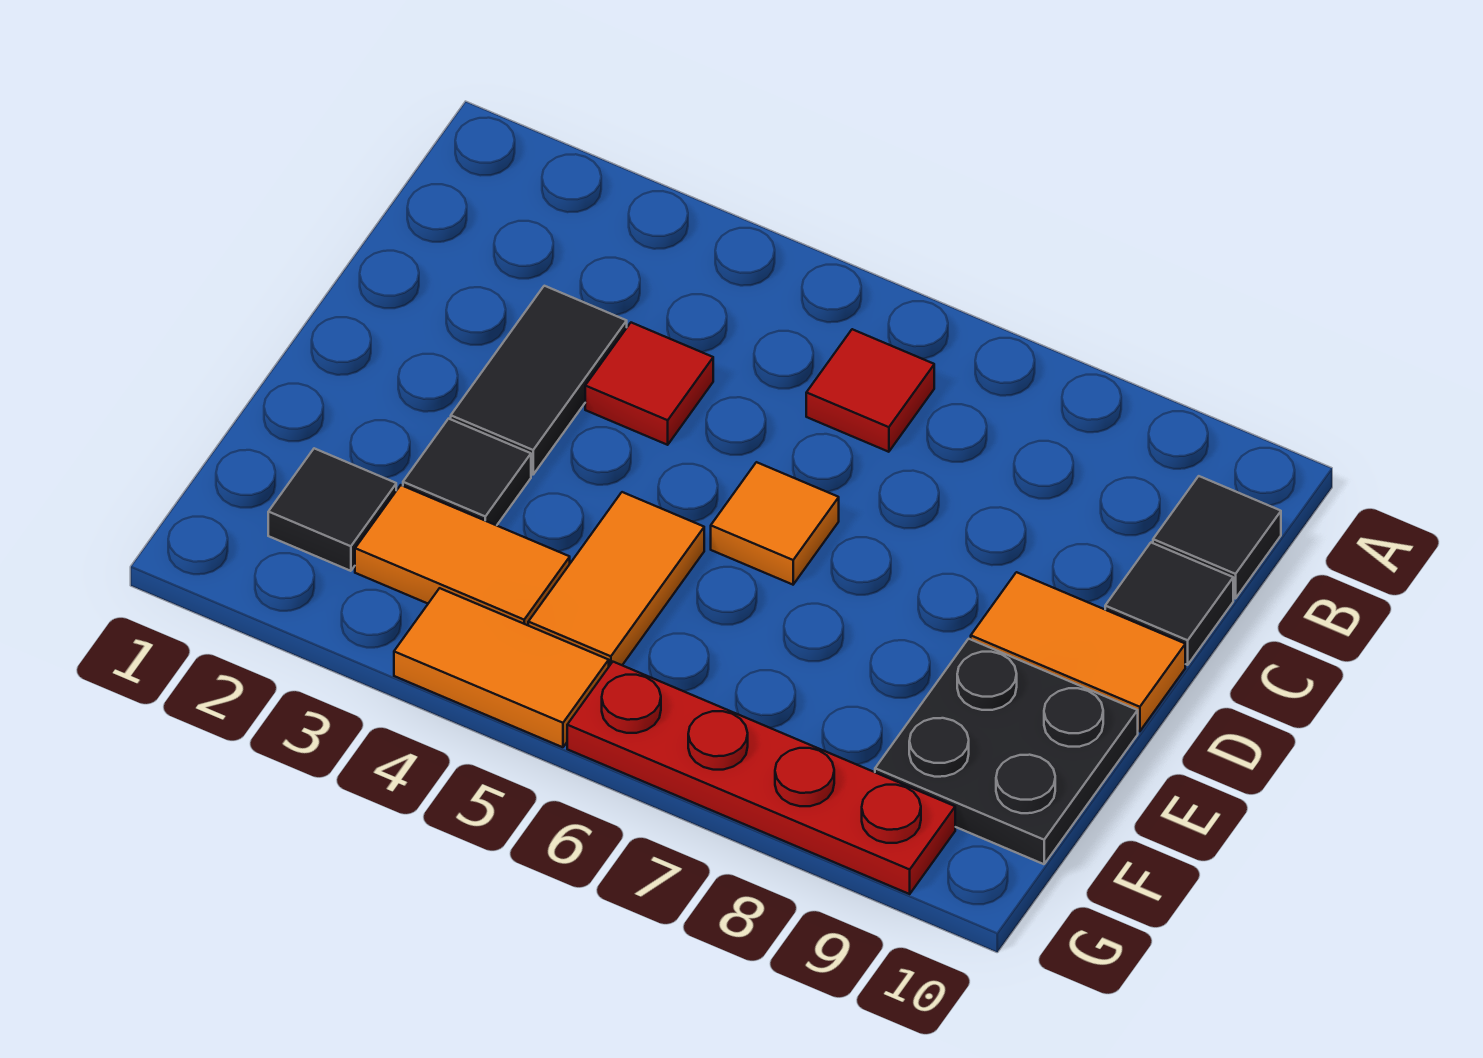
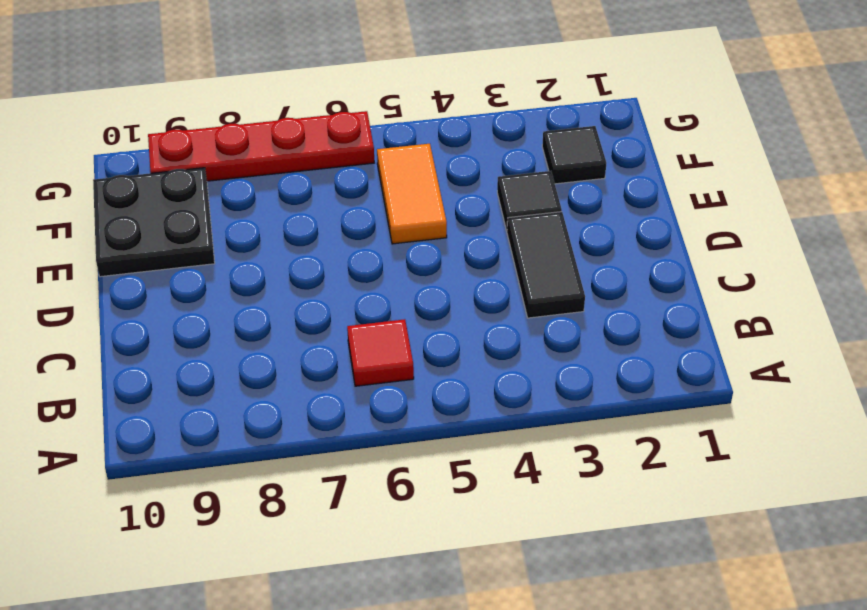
none -> black tile B10 level 1
none -> red tile C4 level 1
none -> black tile C10 level 1

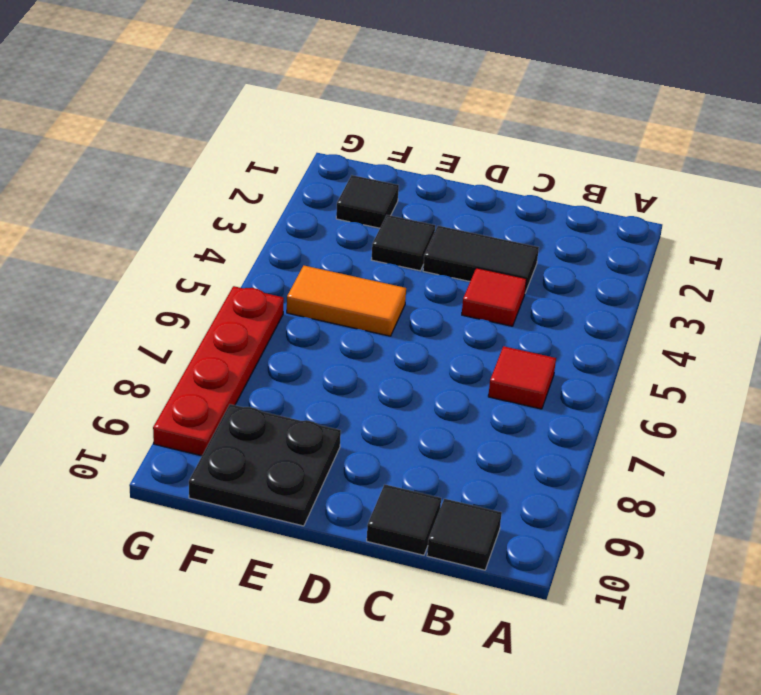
none -> orange tile D6 level 1
none -> orange tile D9:D10 level 1
none -> orange tile F3:F4 level 1

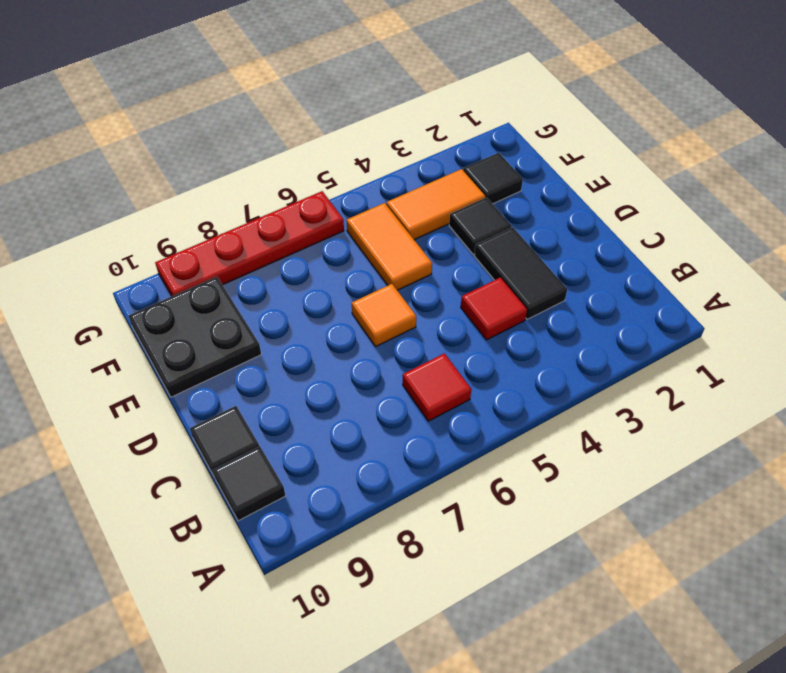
none -> orange tile D9:D10 level 1
none -> orange tile G4:G5 level 1

